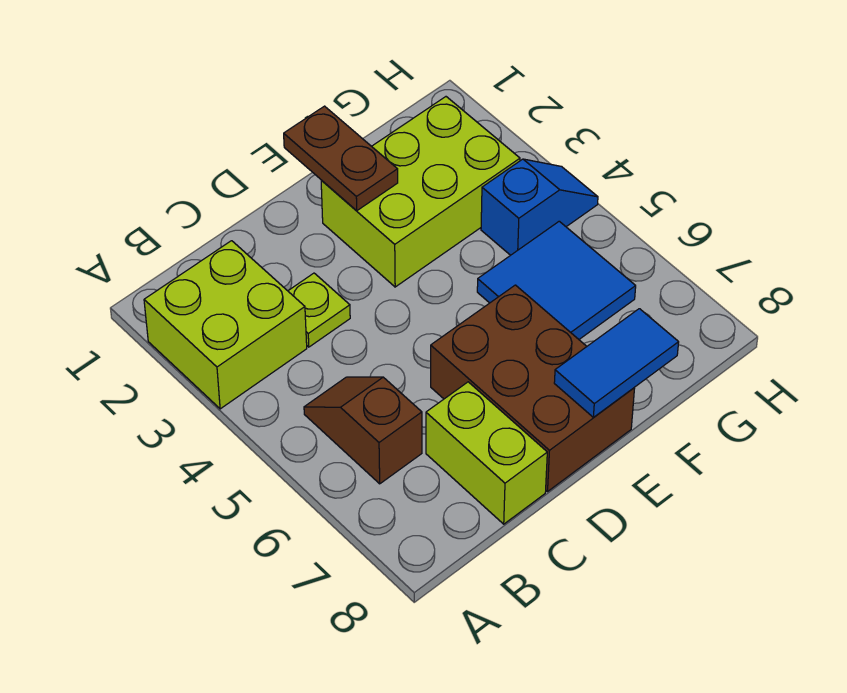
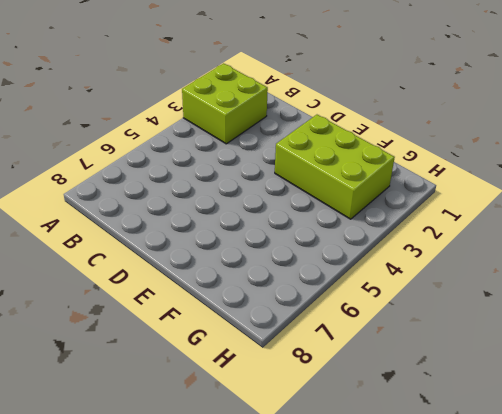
none -> brown slope B5:B6 level 1 top 6
none -> lime plate C3 level 1

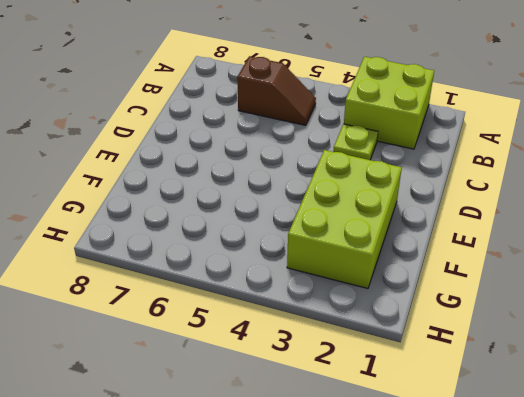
none -> lime brick C7:C8 level 1
none -> brown brick D6:E8 level 1

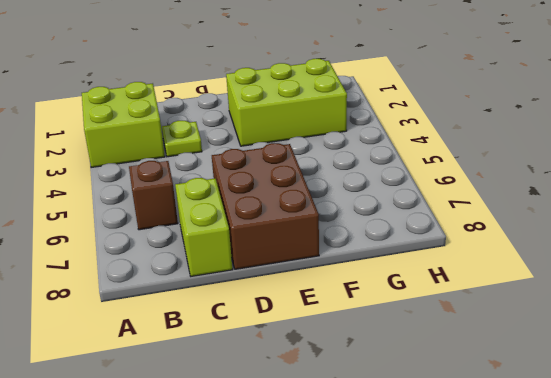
none -> blue tile F5:G6 level 1
none -> blue slope G4:H4 level 1 top G

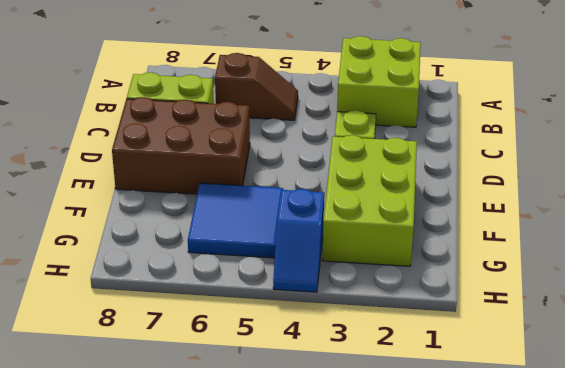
none -> brown plate E1:E2 level 2
none -> blue tile E8:F8 level 2

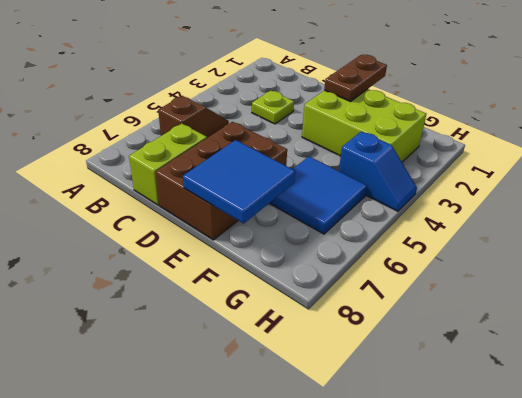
blue tile E7:F8 level 2 -> blue tile E8:F8 level 2
none -> lime brick A2:B3 level 1

